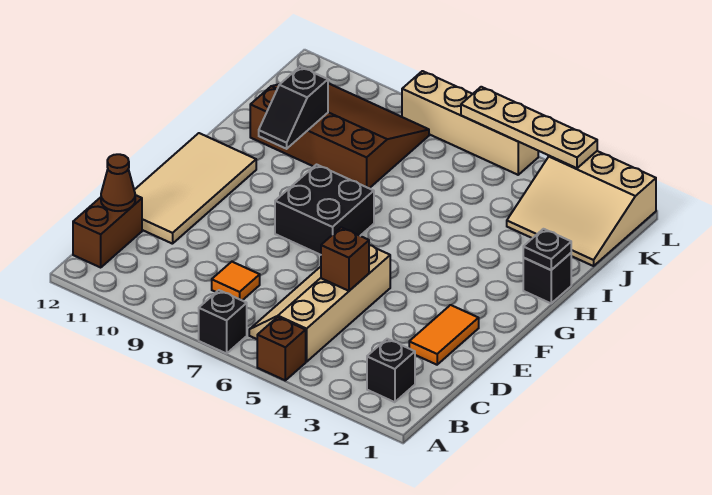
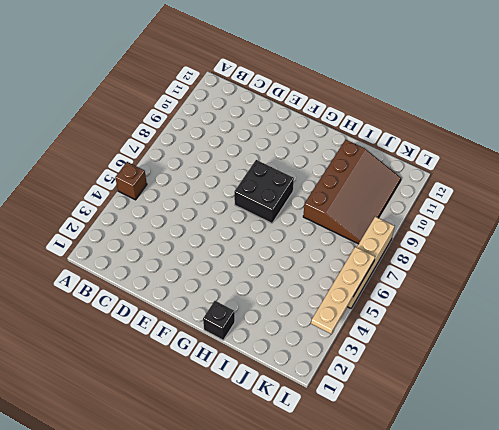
none -> black brick A7 level 1
none -> black brick B2 level 1
none -> tan slope B5:E6 level 1 top 5

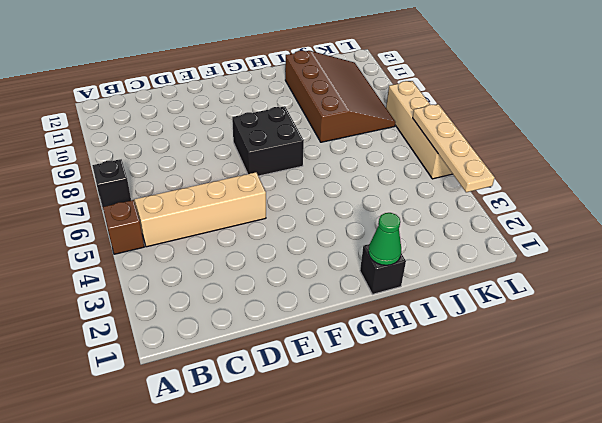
green cone H1 level 2 -> black plate H1 level 2
none -> black brick B2 level 1
none -> brown brick B12:C12 level 1
none -> orange tile C8 level 1

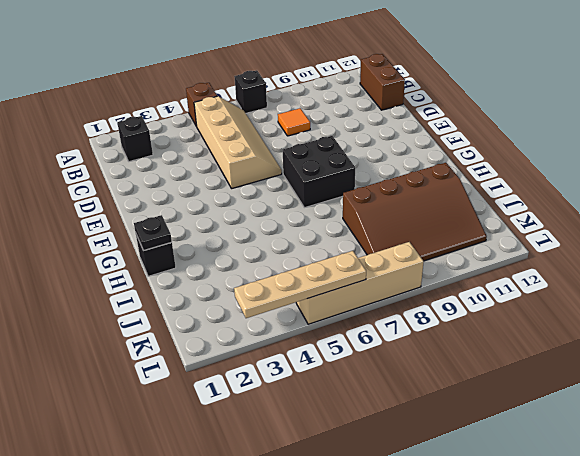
none -> orange tile D2:E2 level 1
none -> tan tile D11:G12 level 1
none -> tan slope J1:L3 level 1 top L

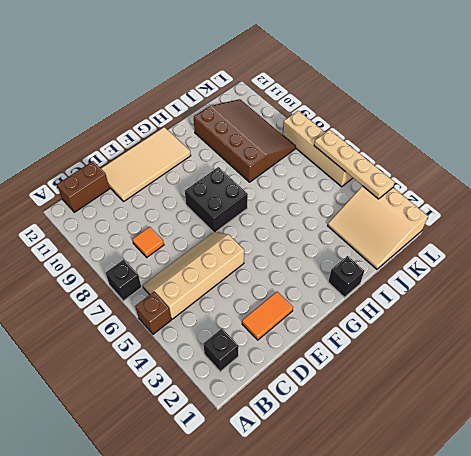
none -> brown cone C12 level 2
none -> brown brick D5 level 2
none -> black plate H1 level 2

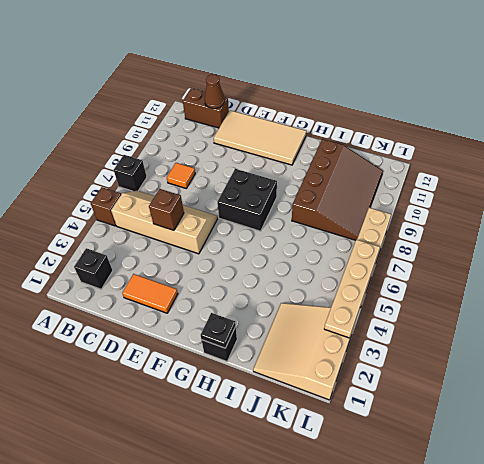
none -> black slope H10:I10 level 2 top I

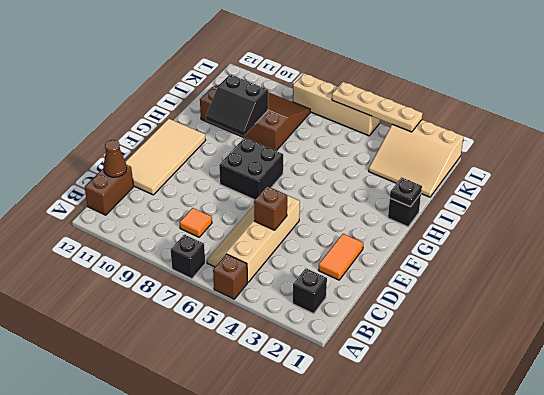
black slope H9:I10 level 2 top I -> black slope H10:I10 level 2 top I

